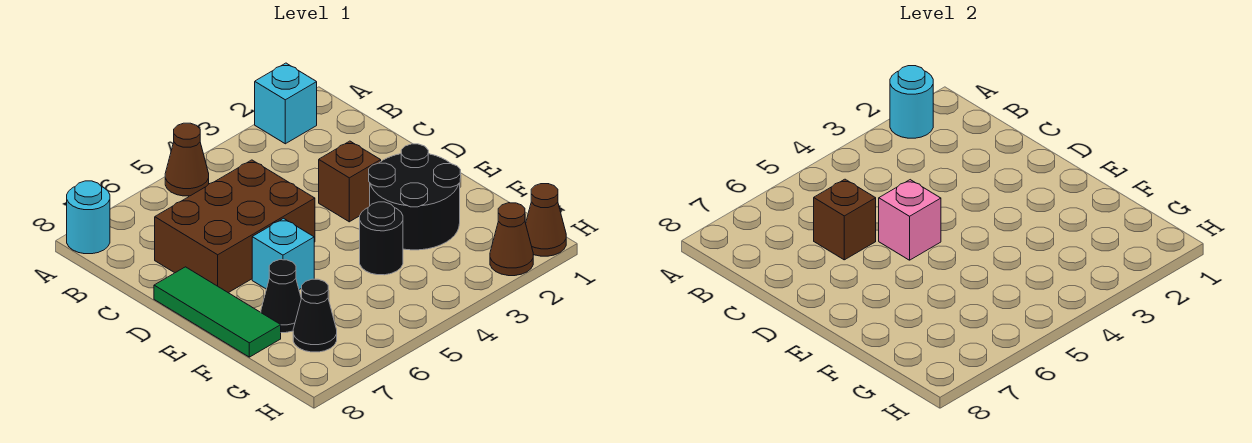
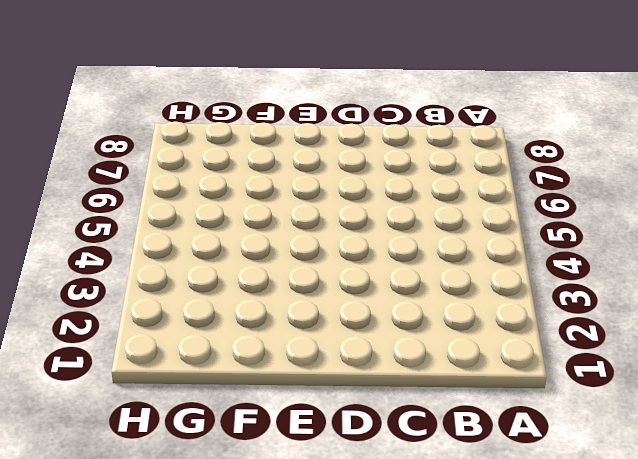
none -> cyan brick A2 level 1
none -> brown cone A5 level 1
none -> cyan round brick A8 level 1

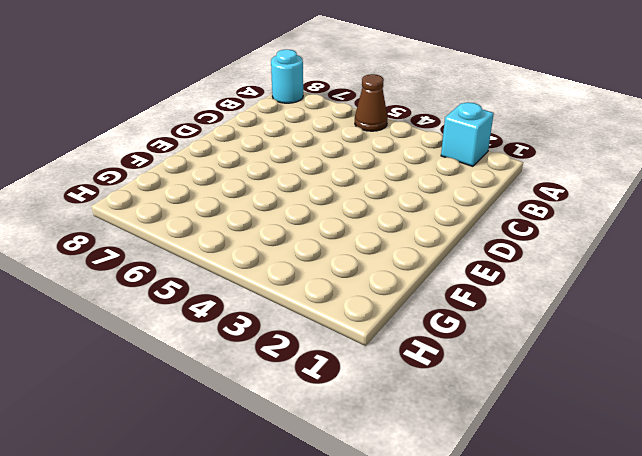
none -> brown brick C5:D7 level 1
none -> brown brick D3 level 1
none -> green tile D8:F8 level 1

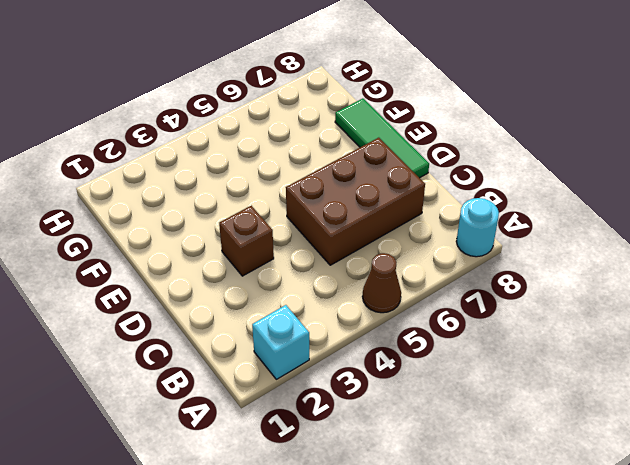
none -> black round brick E2:F3 level 1
none -> cyan brick E6 level 1
none -> black round brick F4 level 1

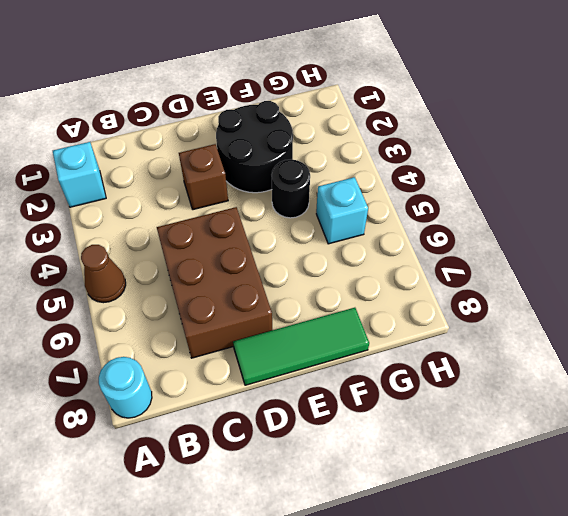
cyan brick G5 level 1 -> cyan brick E6 level 1
none -> black cone F7 level 1
none -> black cone G7 level 1
none -> brown cone H1 level 1

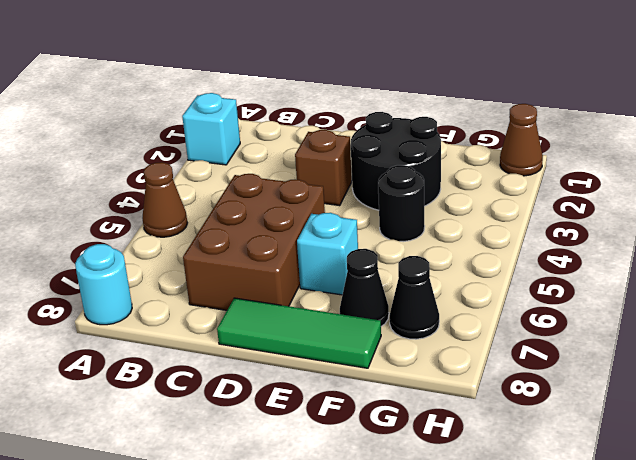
none -> brown cone H2 level 1
none -> cyan round brick A2 level 2
none -> brown brick C6 level 2

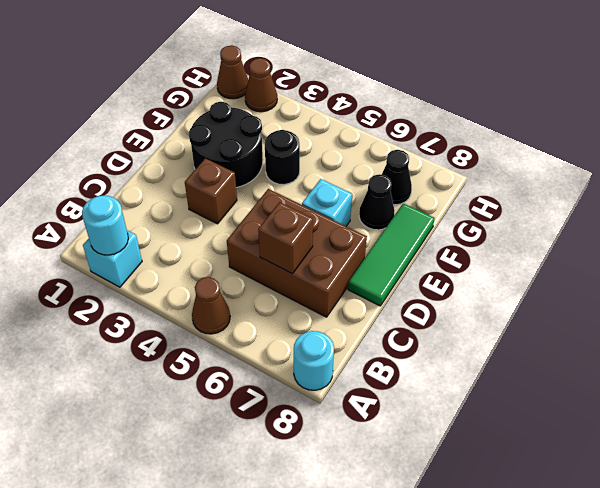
none -> pink brick D5 level 2

